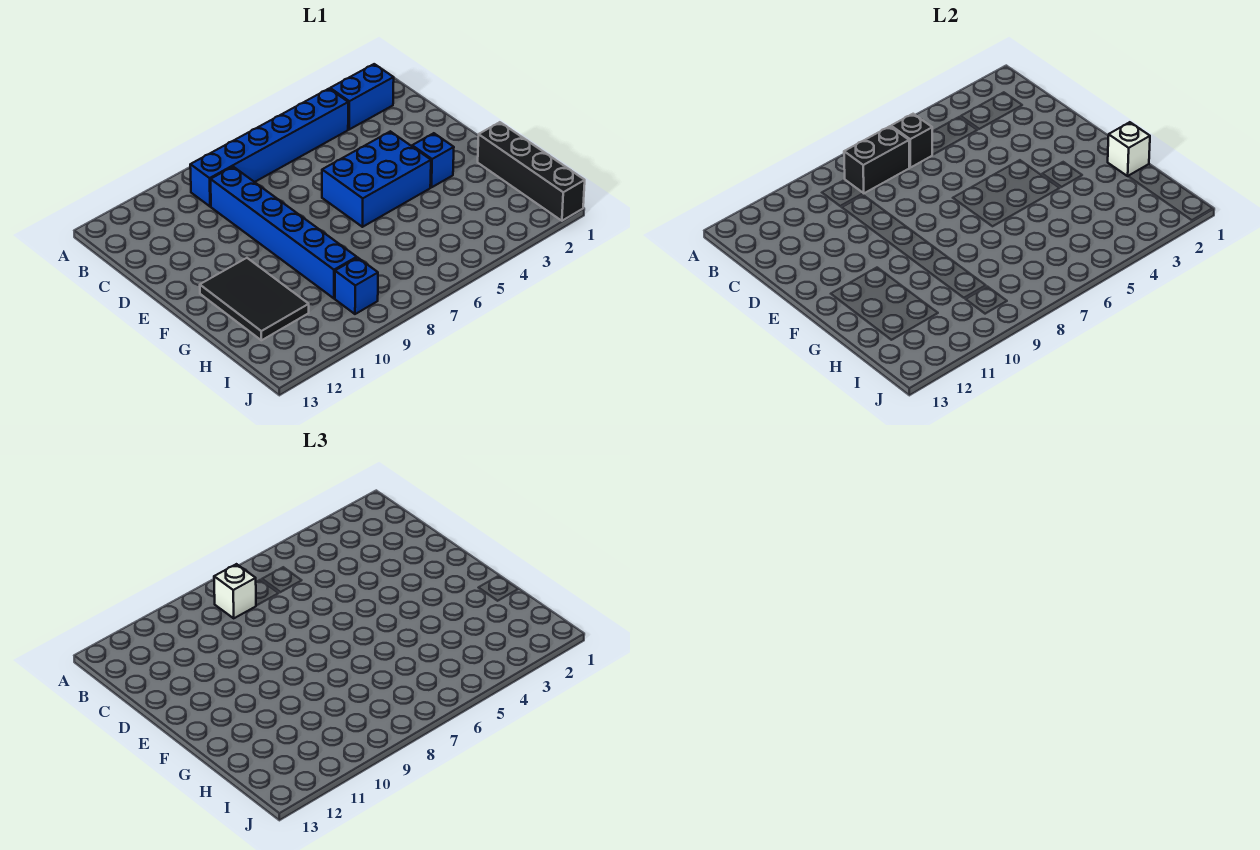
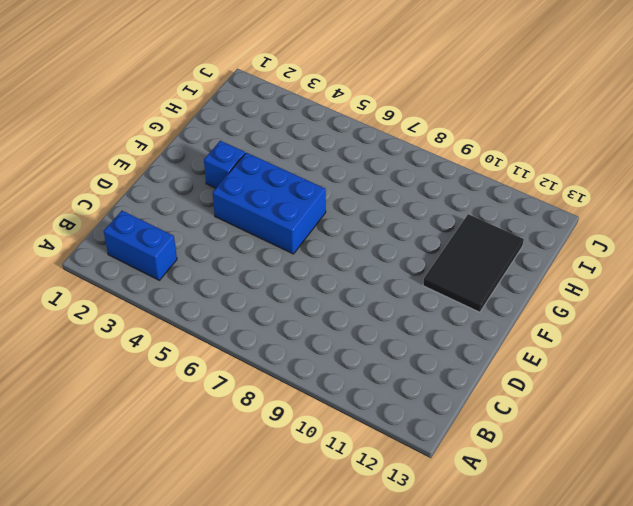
none -> blue brick B4:B9 level 1
none -> blue brick C9:H9 level 1
none -> black brick G1:J1 level 1

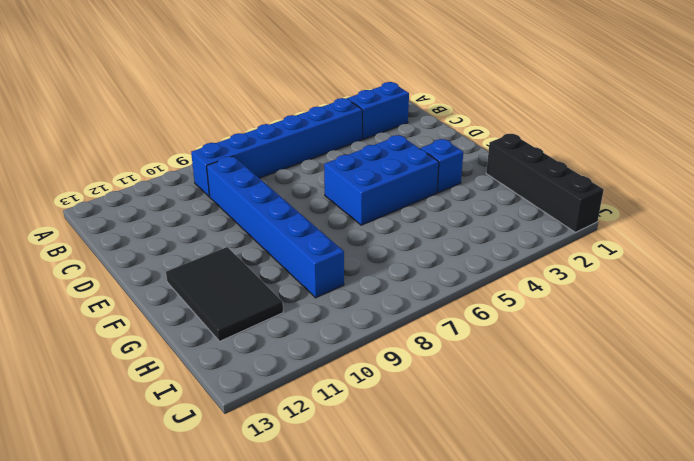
none -> blue brick I9 level 1
none -> black brick B6 level 2
none -> black brick B7:B8 level 2

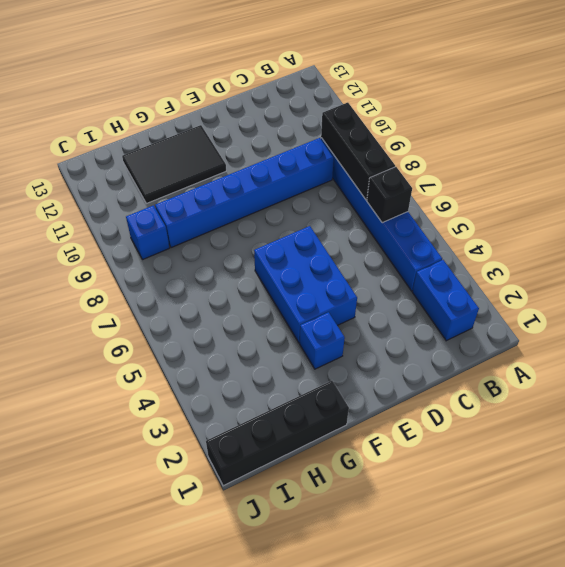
black brick B7:B9 level 2 -> black brick B7:B8 level 2
none -> white brick G1 level 2
none -> white brick B8 level 3

